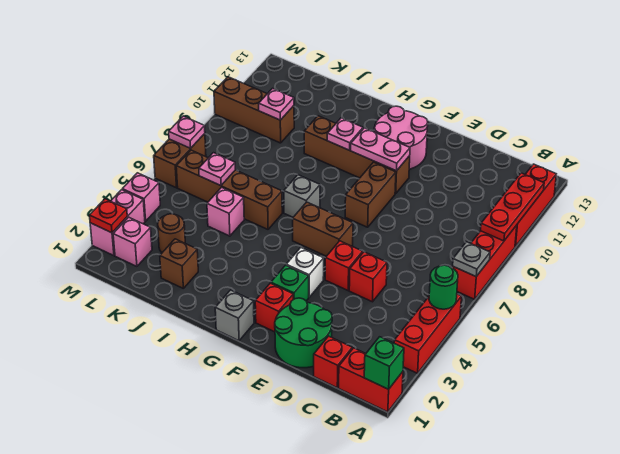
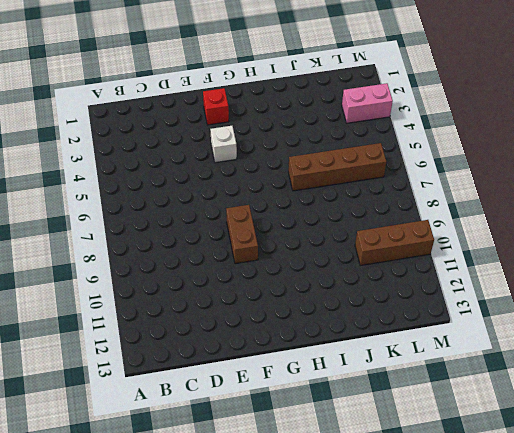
pink brick L3:M3 level 1 -> pink brick M2:M3 level 1
none -> red brick A1:B1 level 1
none -> red brick A3:A5 level 1
none -> red brick A7:A9 level 1
none -> red brick A10:A12 level 1

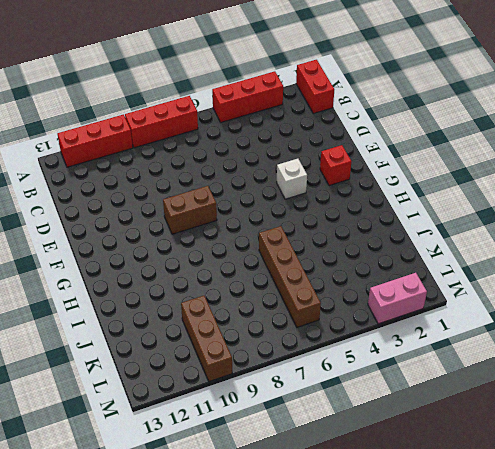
none -> red brick C1 level 1
none -> green round brick D1:E2 level 1
none -> red brick D5 level 1
none -> red brick E5 level 1

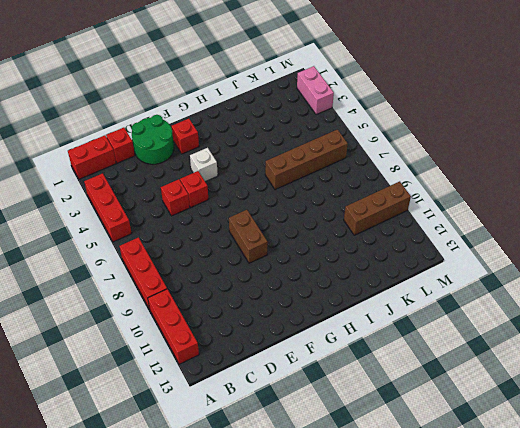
none -> green brick F3 level 1
none -> brown brick F6:G6 level 1
none -> brown brick F10:I10 level 1
none -> pink round brick F11:G12 level 1

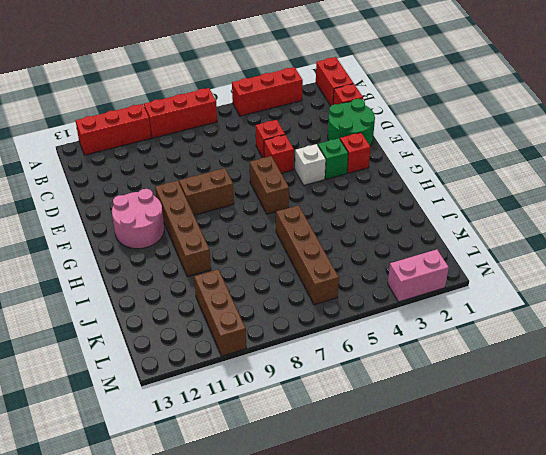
none -> grey brick G1 level 1
none -> grey brick H7 level 1
none -> brown brick J2 level 1
none -> pink brick J5 level 1

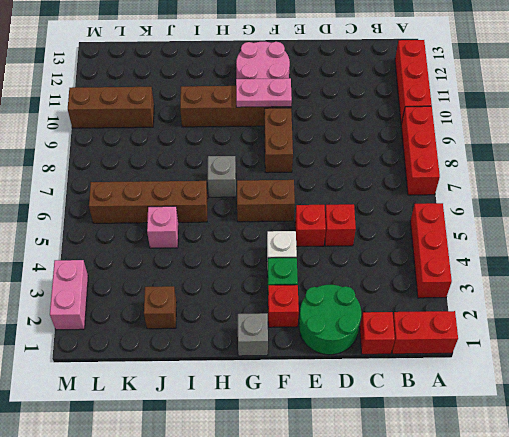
none -> brown round brick K3 level 1
none -> pink brick L2 level 1
none -> pink brick M4 level 1
none -> brown brick M6:M7 level 1

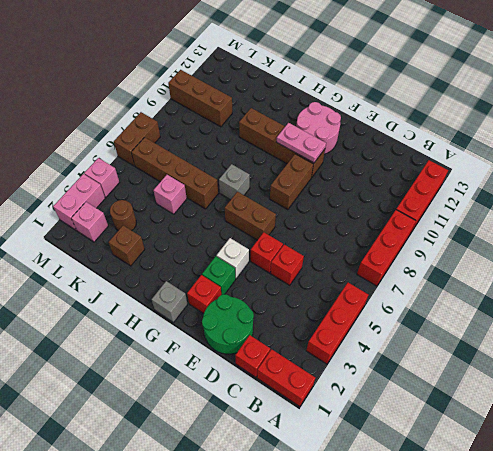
none -> green brick A1 level 2
none -> green round brick A5 level 2
none -> grey plate A7 level 2
none -> red plate A9:A11 level 2

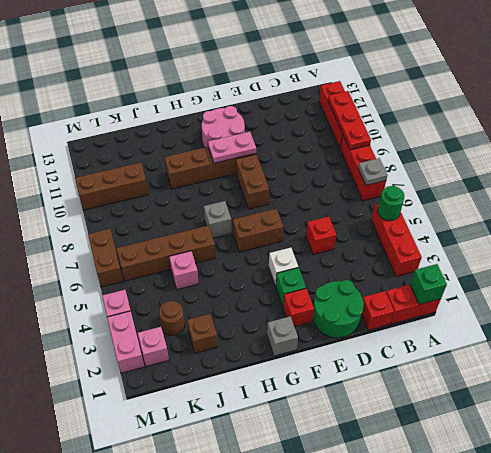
none -> red brick E5 level 1
none -> pink plate H10 level 2
none -> pink plate K6 level 2
none -> pink plate K10 level 2

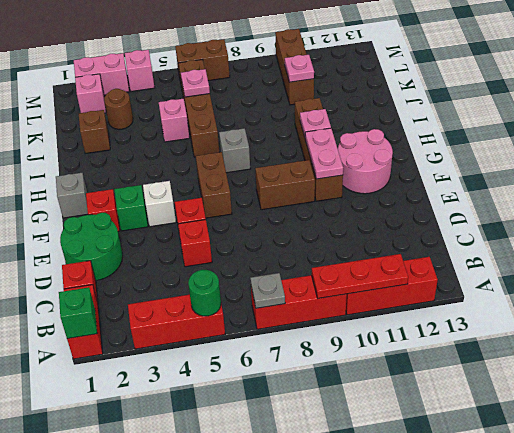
none -> red plate M2 level 2
none -> pink plate M7 level 2

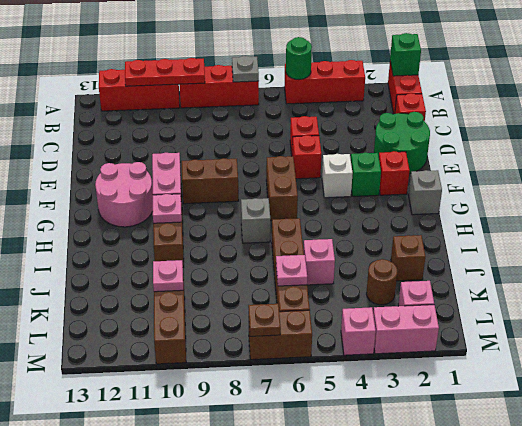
brown plate M7 level 2 -> pink plate M7 level 2
none -> red plate M2 level 2

